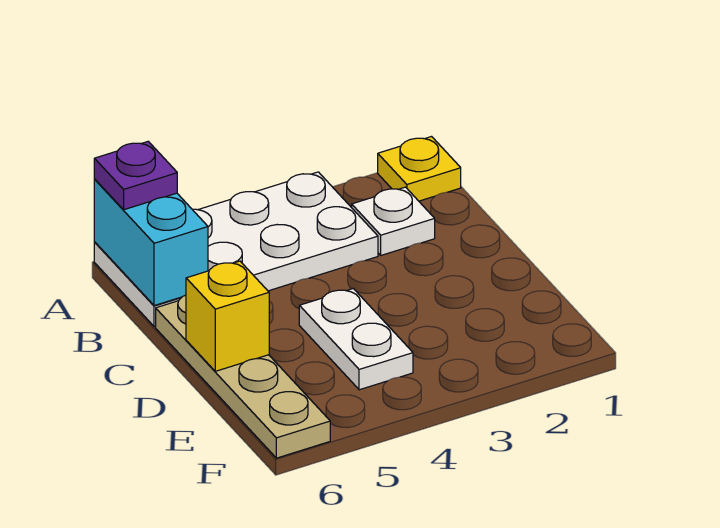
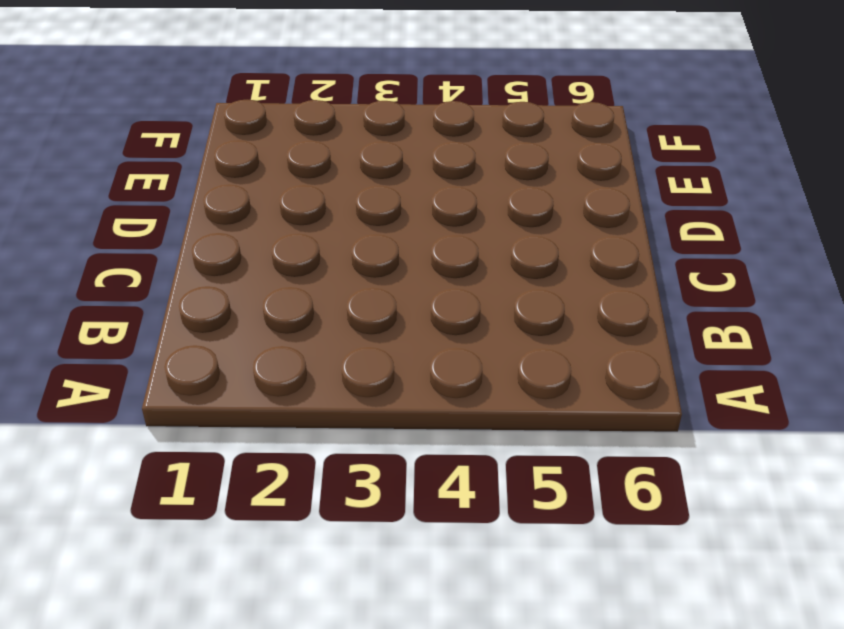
none -> yellow plate A1 level 1
none -> white plate A3:B6 level 1

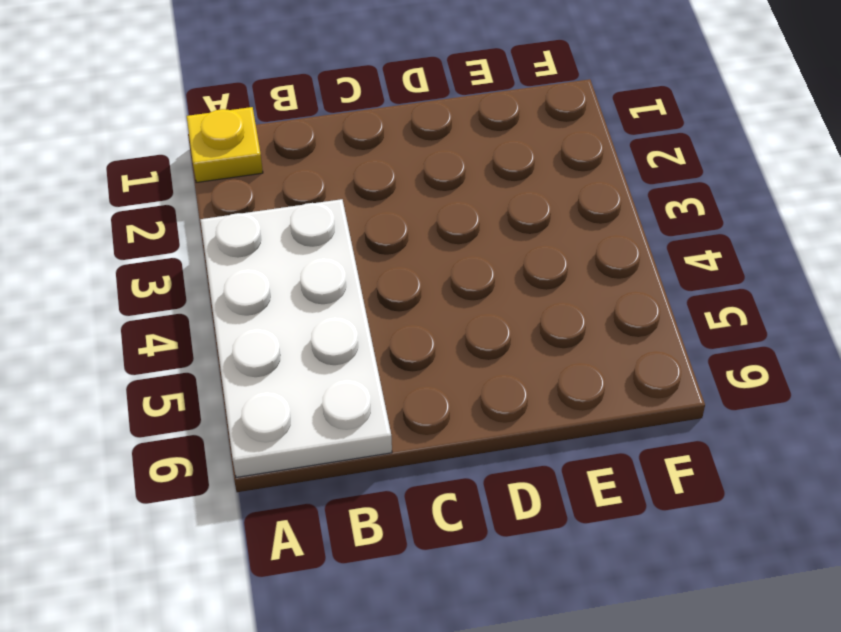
none -> white plate B2 level 1
none -> tan plate C6:F6 level 1

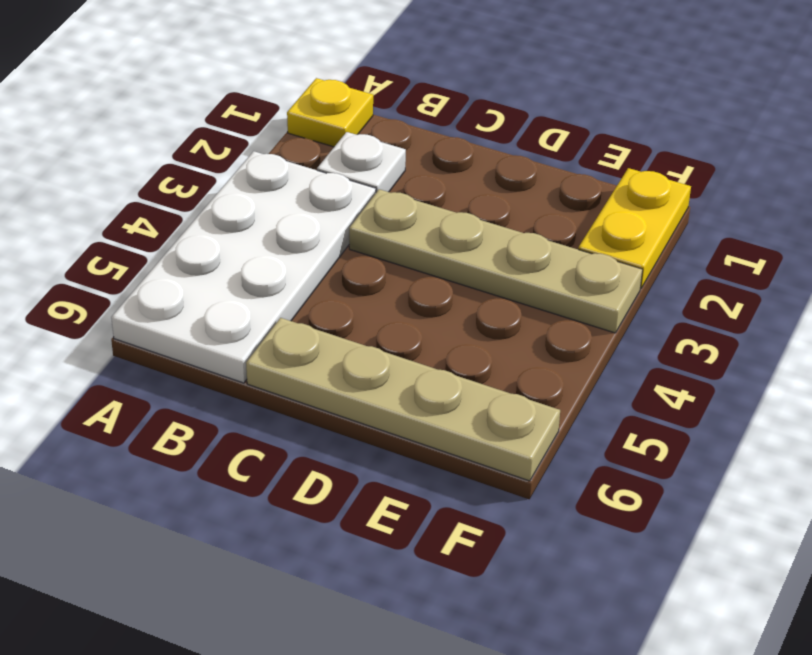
tan plate C3:F3 level 1 -> none
yellow plate F1:F2 level 1 -> none
none -> white plate D4:E4 level 1
none -> cyan brick A6:B6 level 2

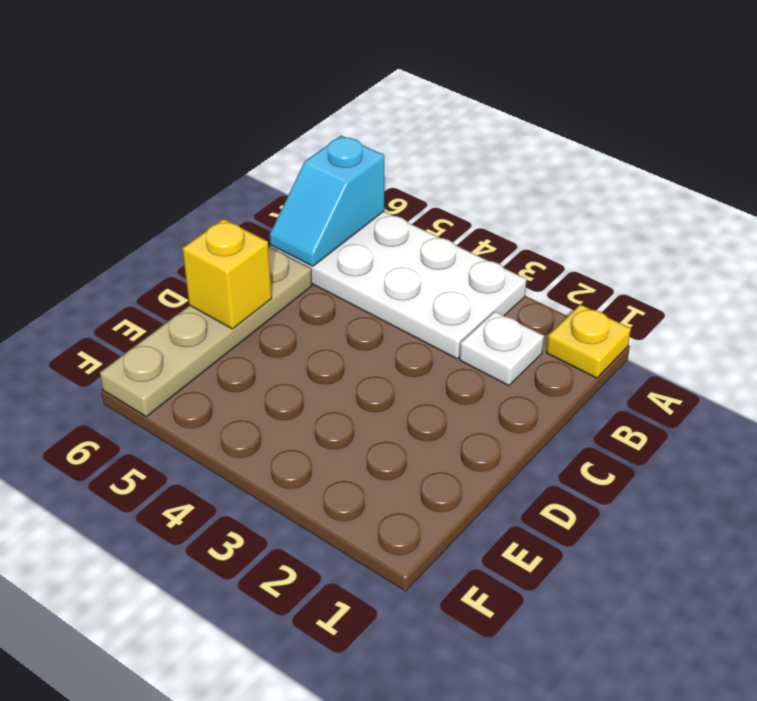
cyan slope A6:B6 level 2 top A -> cyan brick A6:B6 level 2
none -> white plate D4:E4 level 1
none -> purple plate A6 level 3

